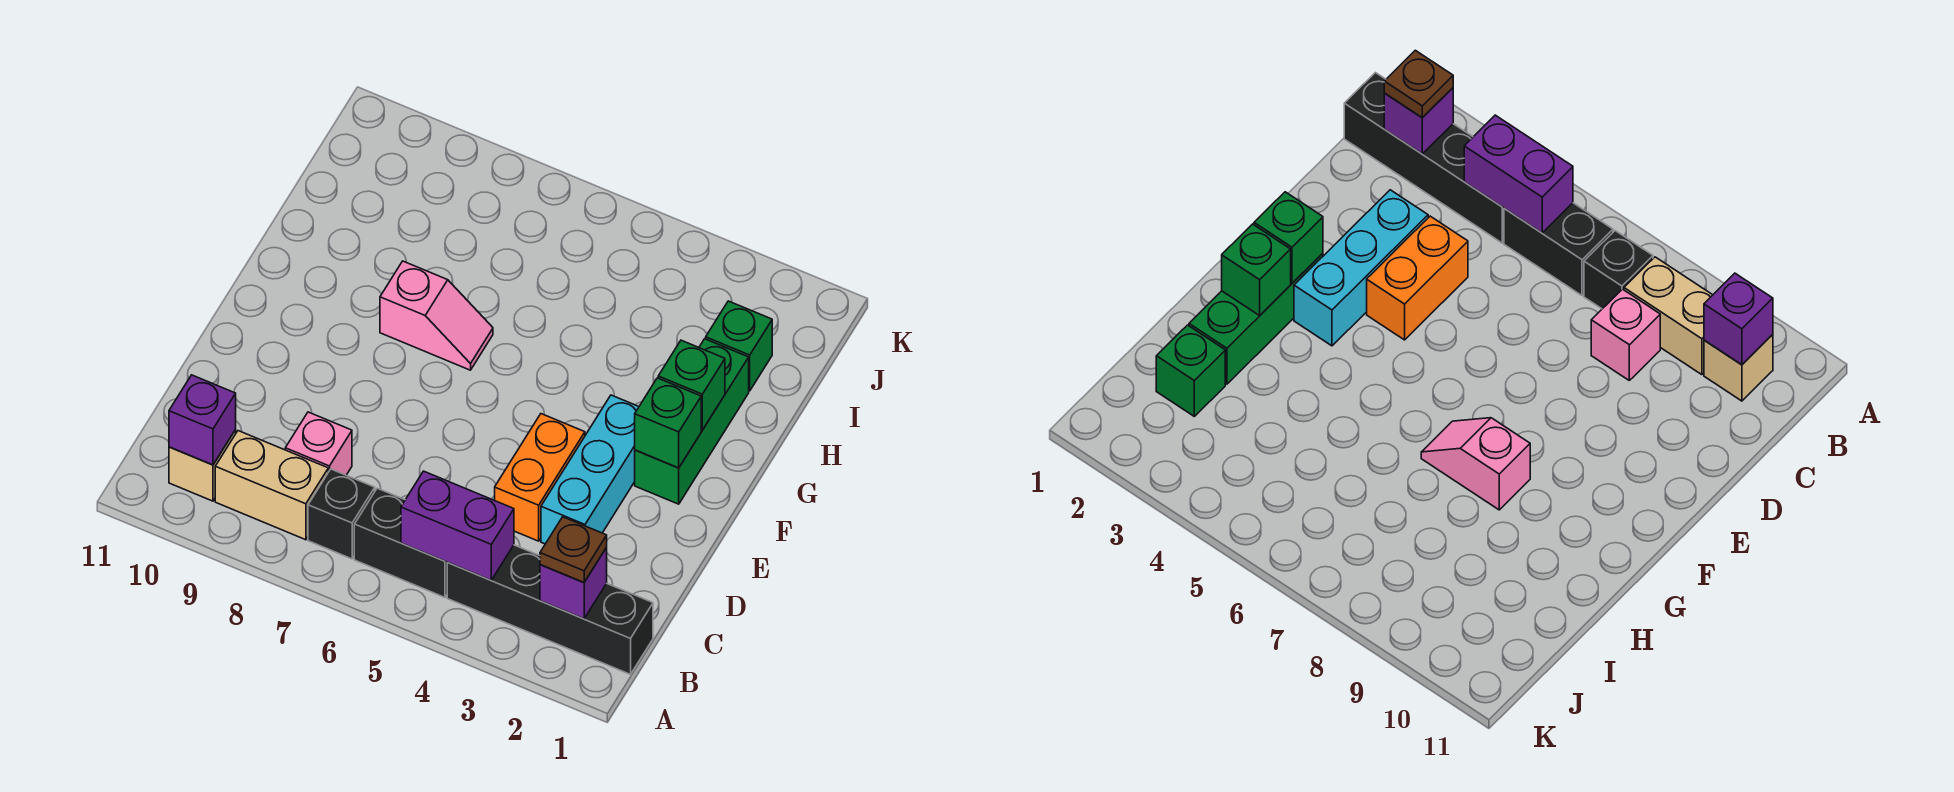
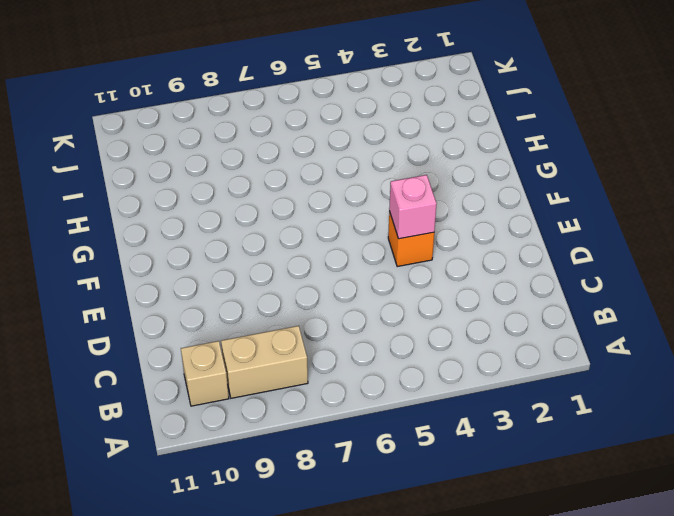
orange brick E4 level 1 -> orange brick D4:E4 level 1
pink brick E4 level 2 -> pink brick C8 level 1
none -> black brick B1:B4 level 1
none -> black brick B5:B6 level 1
none -> black brick B7 level 1

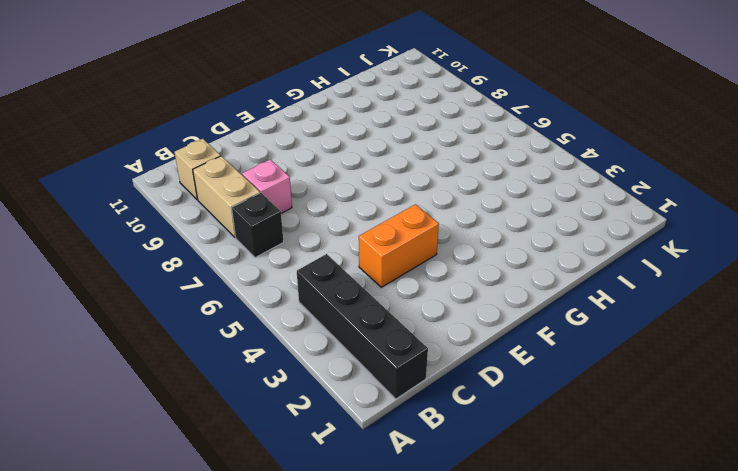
none -> black brick B5:B6 level 1
none -> cyan brick D3:F3 level 1
none -> green brick F2:H2 level 1

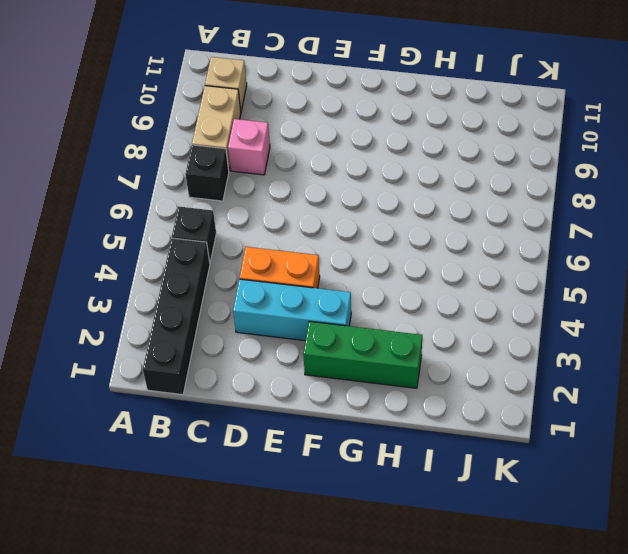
black brick B5 level 1 -> black brick B5:B6 level 1
none -> pink slope G7:G8 level 1 top 8
none -> green brick I2 level 1
none -> purple brick B2 level 2

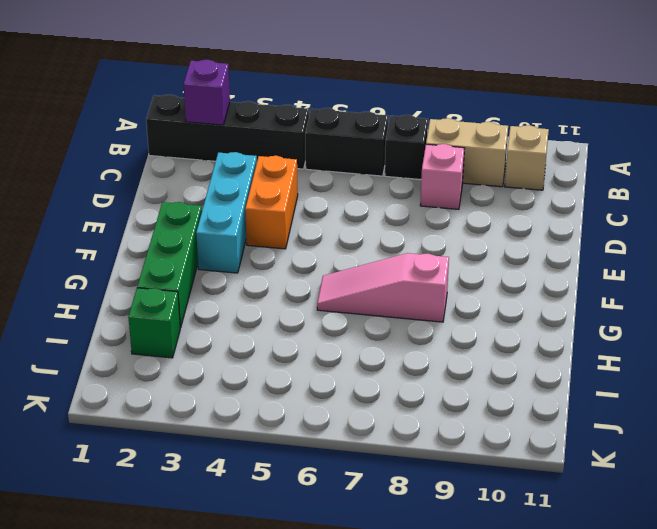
pink slope G6:G8 level 1 top 8 -> pink slope G7:G8 level 1 top 8
none -> purple brick B4:B5 level 2
none -> purple brick B10 level 2
none -> green brick F2 level 2

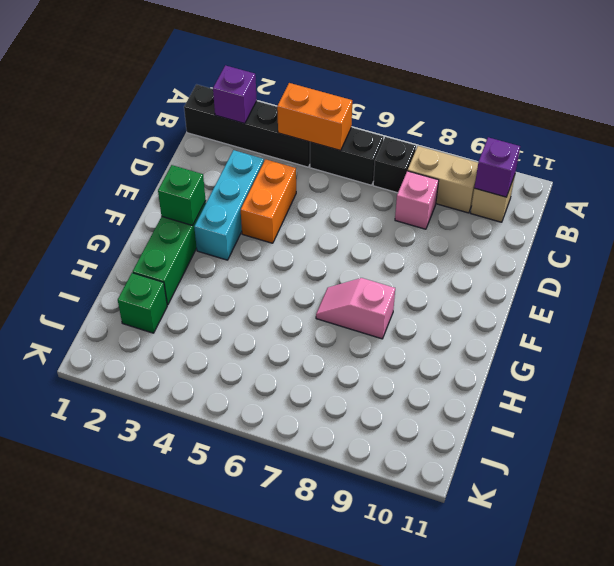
orange brick B4:B5 level 2 -> purple brick B4:B5 level 2
none -> green brick G2 level 2
none -> brown plate B2 level 3

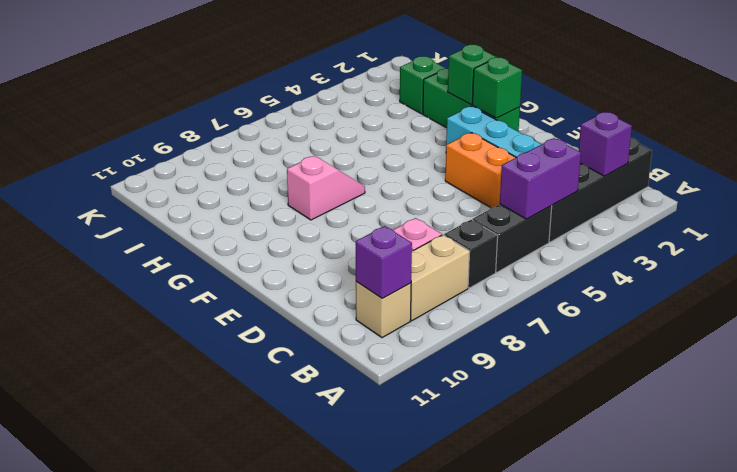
none -> brown plate B2 level 3

